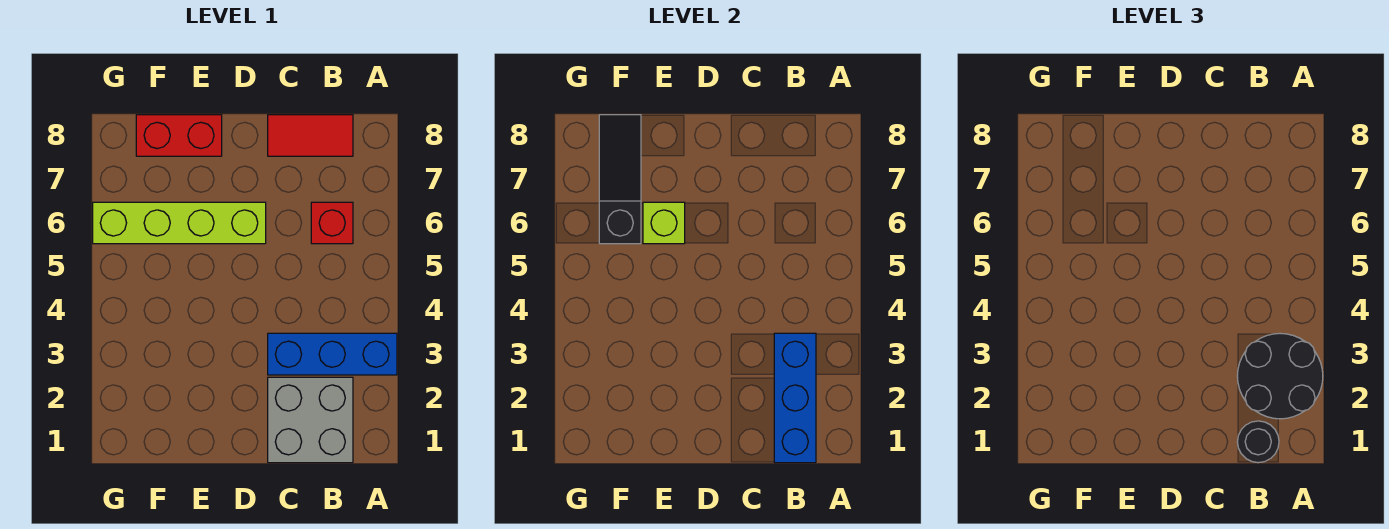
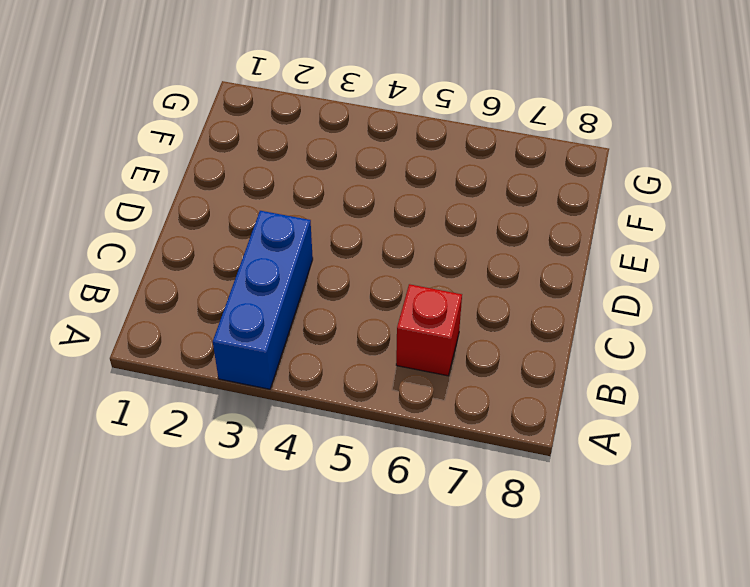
none -> grey brick B1:C2 level 1
none -> red tile B8:C8 level 1

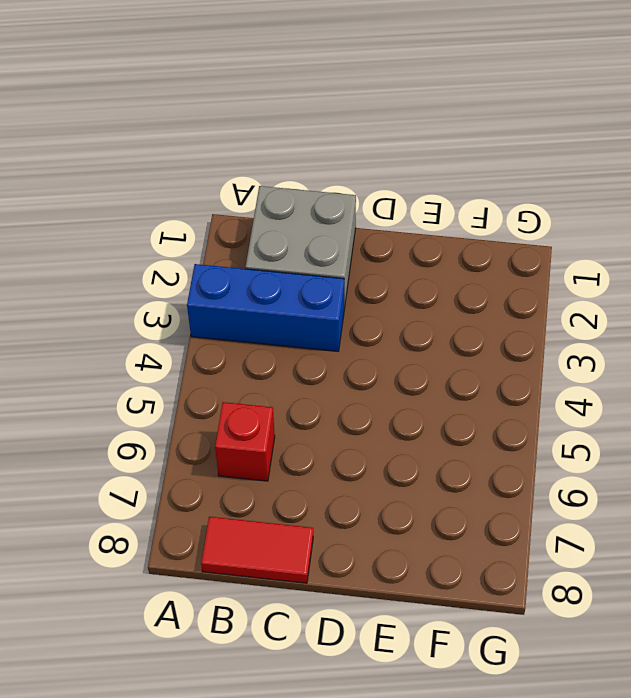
none -> lime brick D6:G6 level 1
none -> red brick E8:F8 level 1

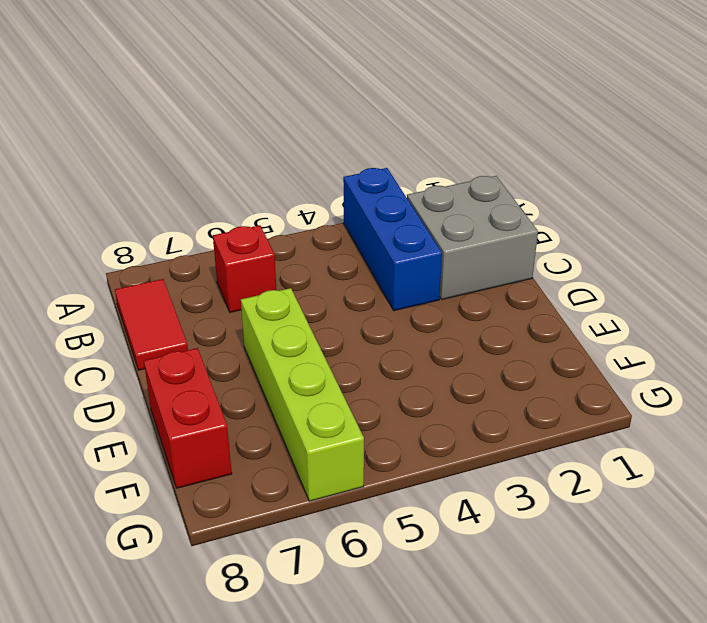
none -> blue brick B1:B3 level 2
none -> lime brick E6 level 2

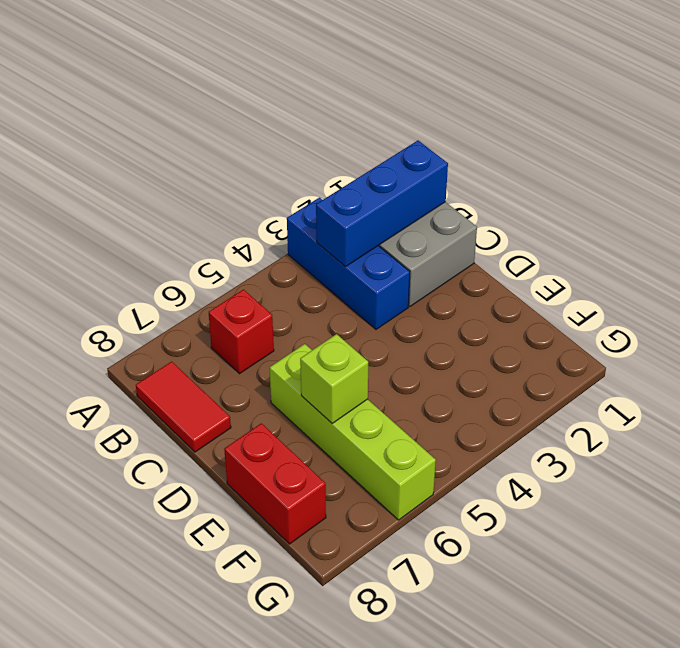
none -> black slope F6:F8 level 2 top 6
none -> black round brick A2:B3 level 3

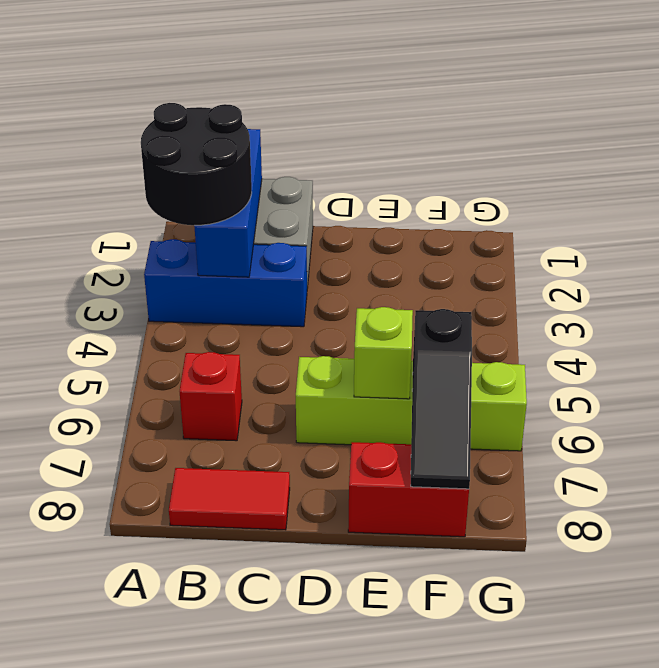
none -> black round brick B1 level 3

